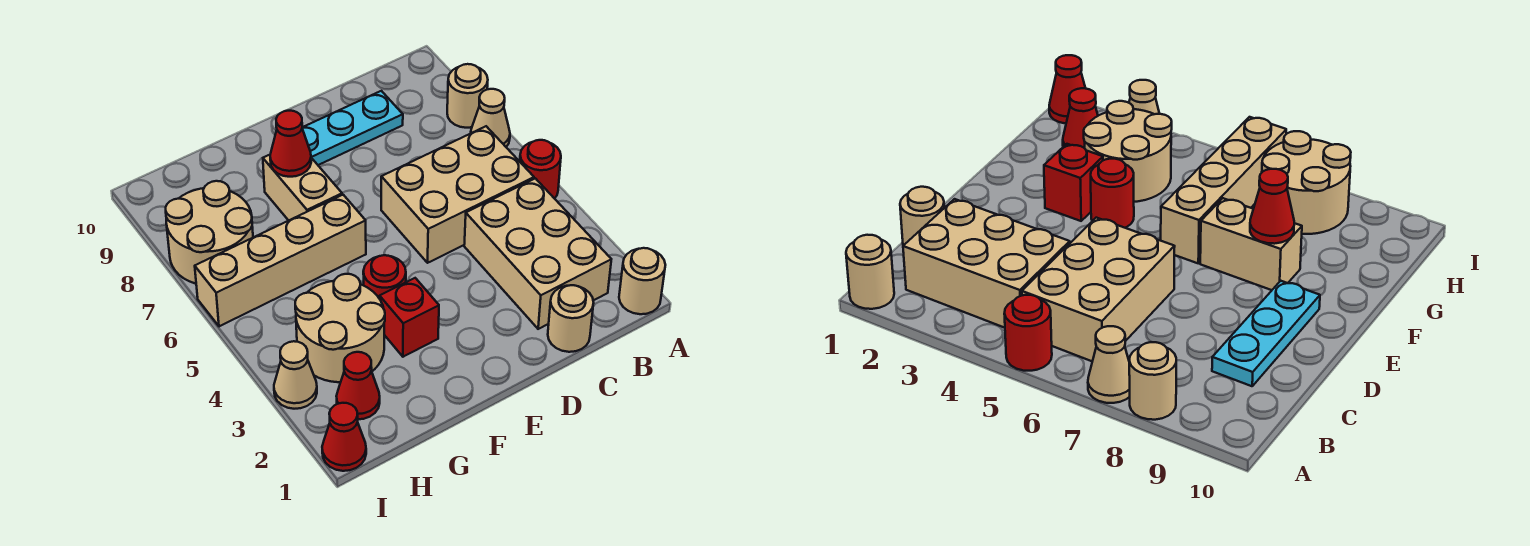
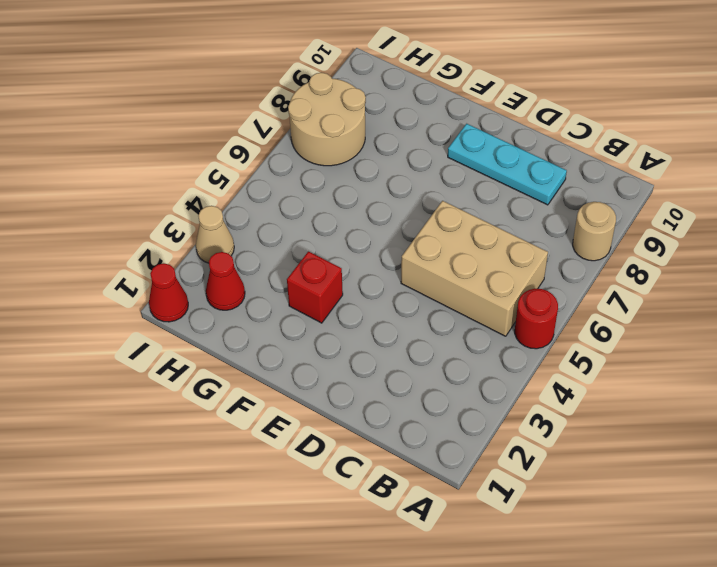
none -> tan round brick A1 level 1
none -> tan cone A7 level 1
none -> tan brick B2:C4 level 1

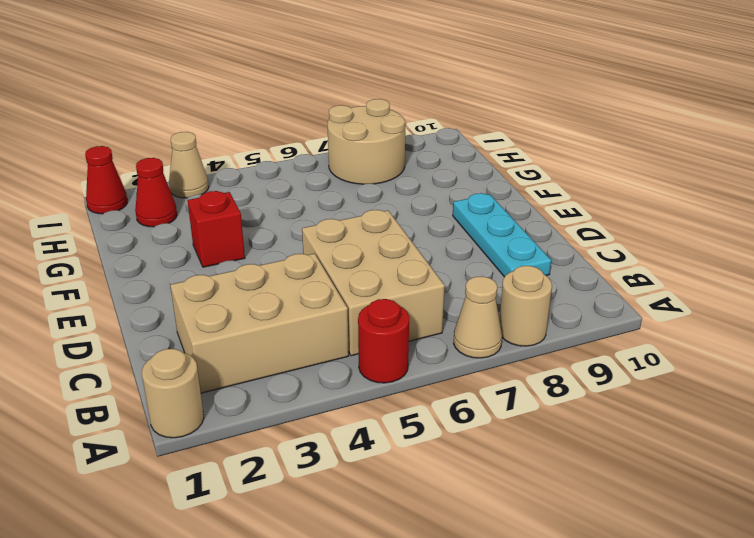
none -> tan round brick C1 level 1
none -> red round brick F4 level 1
none -> tan brick F6:I6 level 1

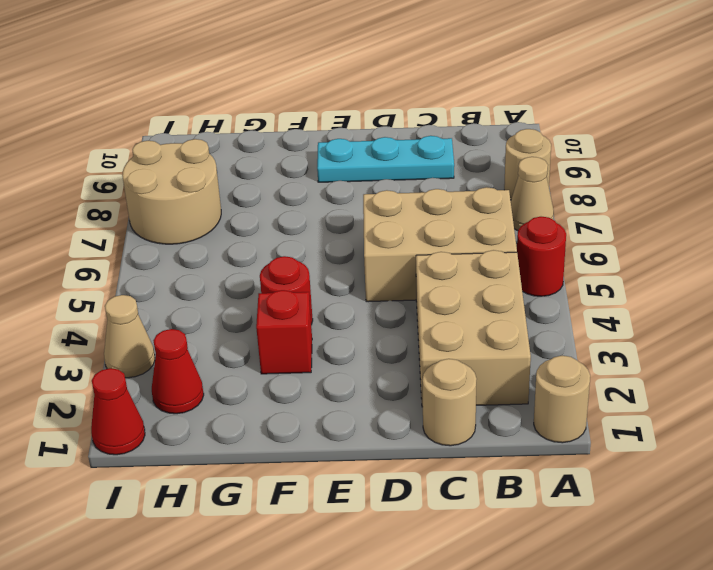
none -> tan brick F6:I6 level 1
none -> tan brick F7:F8 level 1
none -> tan round brick G3:H4 level 1

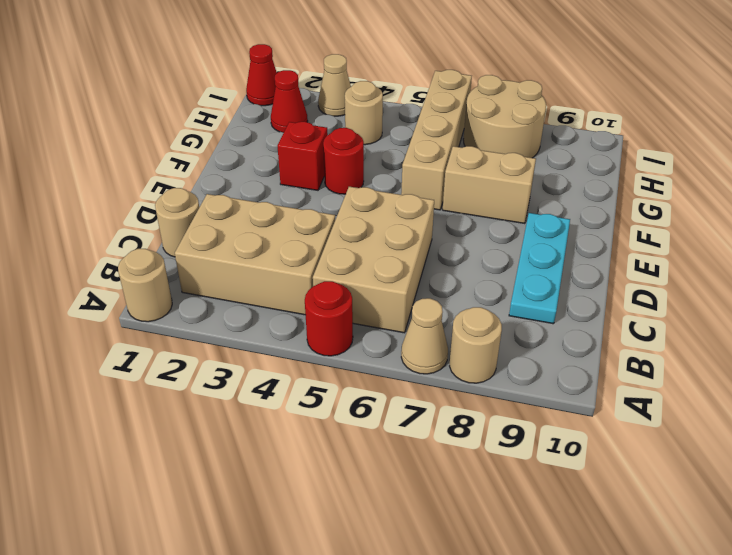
tan round brick H4 level 1 -> tan round brick G3:H4 level 1
none -> red cone F8 level 2

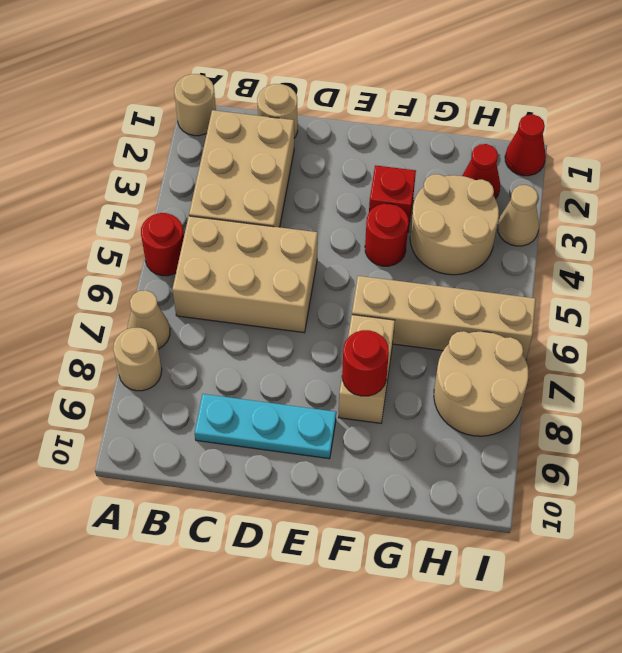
red round brick F8 level 2 -> red cone F8 level 2

